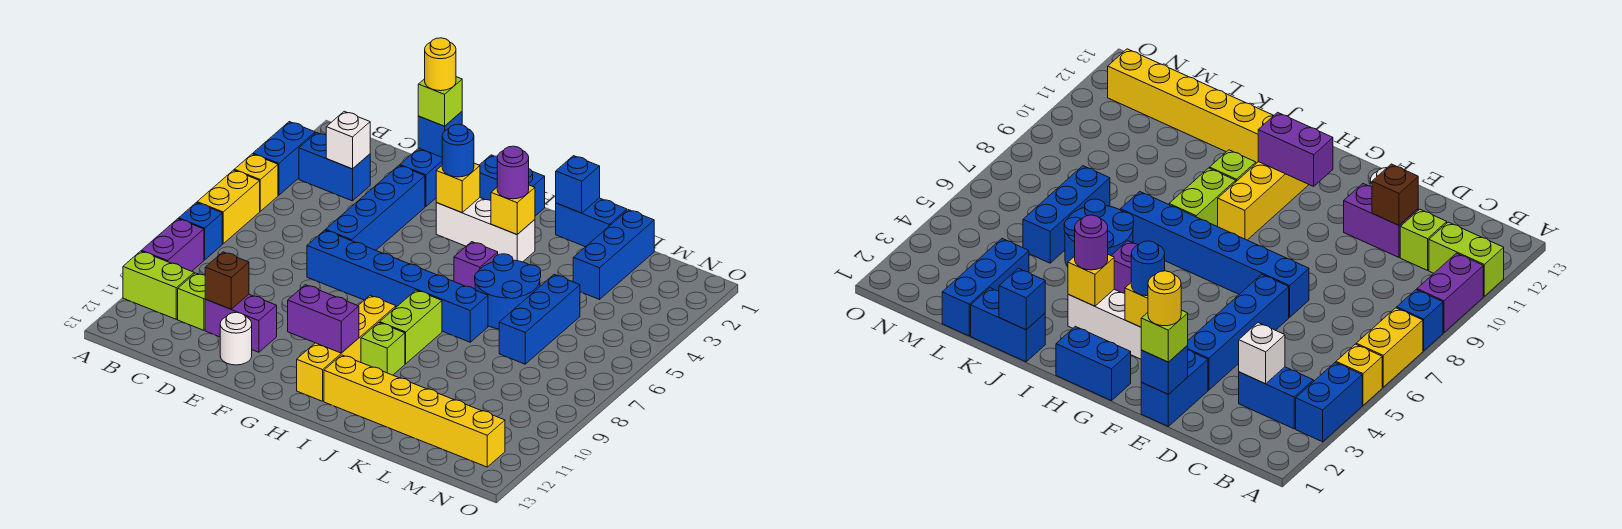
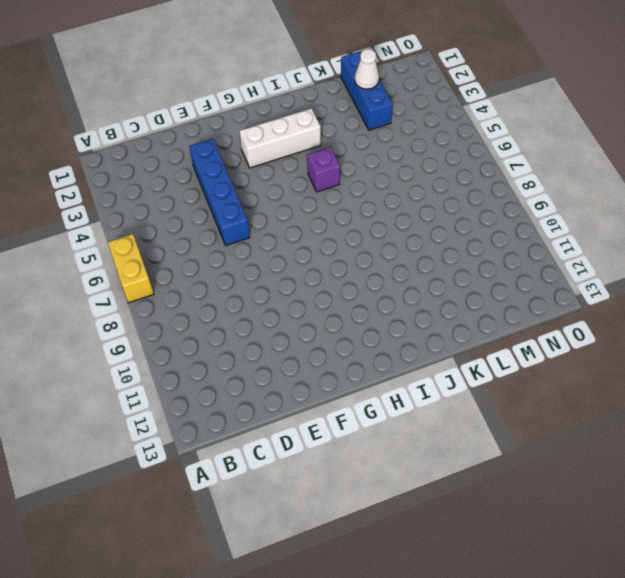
white cone L2 level 2 -> none
none -> blue brick A3:A4 level 1
none -> yellow brick A5 level 1
none -> blue brick A8 level 1
none -> purple brick A9:A10 level 1

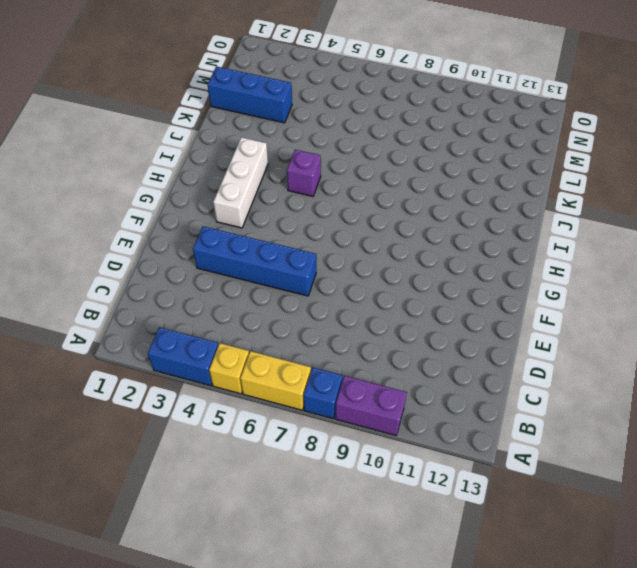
none -> lime brick A11:B11 level 1
none -> blue brick B3:C3 level 1
none -> lime brick C11 level 1
none -> purple brick D11:E11 level 1

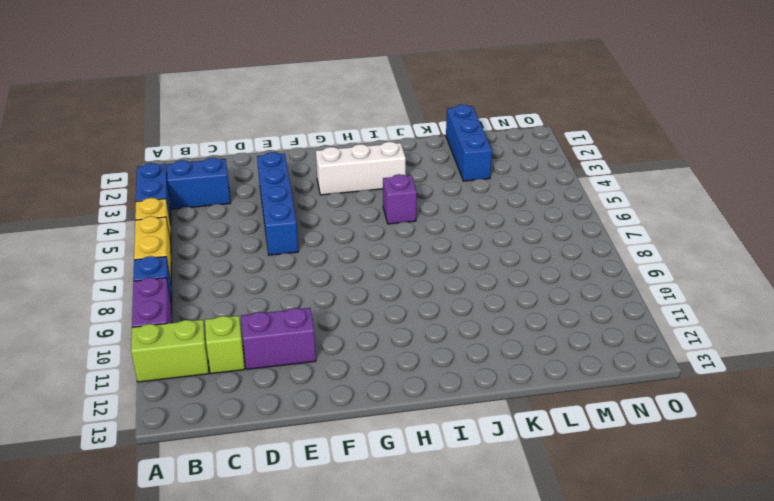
none -> blue brick E1:E2 level 1
none -> blue brick E7:J7 level 1
none -> white round brick E12 level 1
none -> blue brick G1:H1 level 1

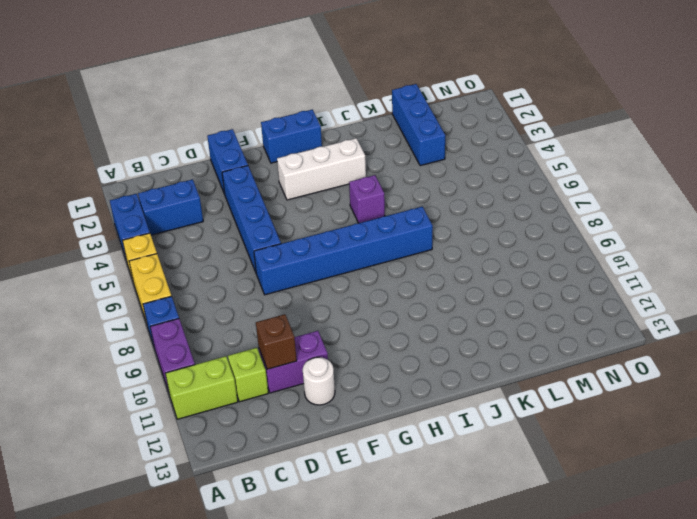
none -> yellow brick H9:H12 level 1
none -> lime brick I8:I9 level 1
none -> lime brick I10 level 1
none -> yellow brick I12:N12 level 1

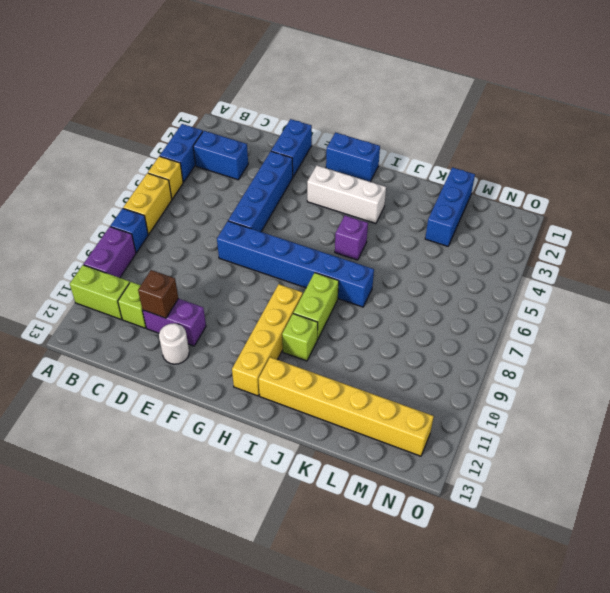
none -> blue brick J1:K1 level 1
none -> blue round brick J5:K6 level 1
none -> blue brick L5:L7 level 1
none -> white brick C3 level 2

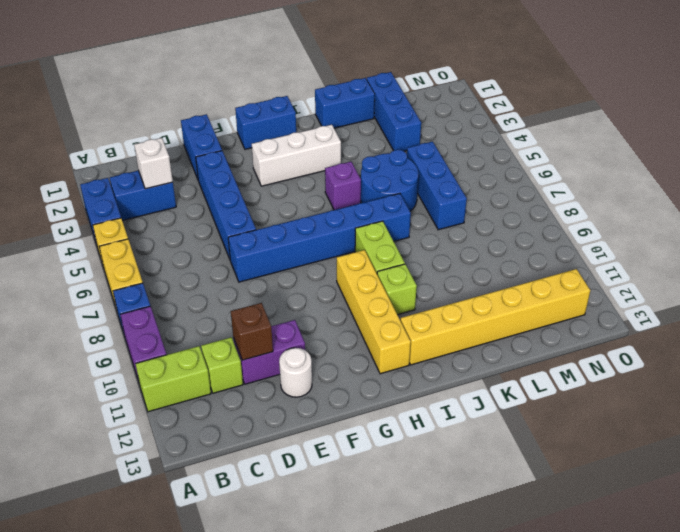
none -> blue brick E1 level 2
none -> yellow brick G3 level 2
none -> purple brick G11:H11 level 2
none -> yellow brick I3 level 2

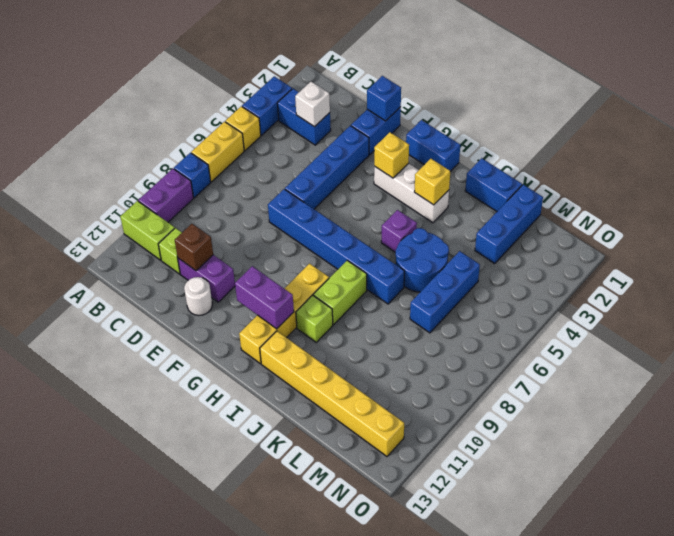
none -> blue brick J1 level 2
none -> lime brick E1 level 3
none -> blue round brick G3 level 3
none -> purple round brick I3 level 3

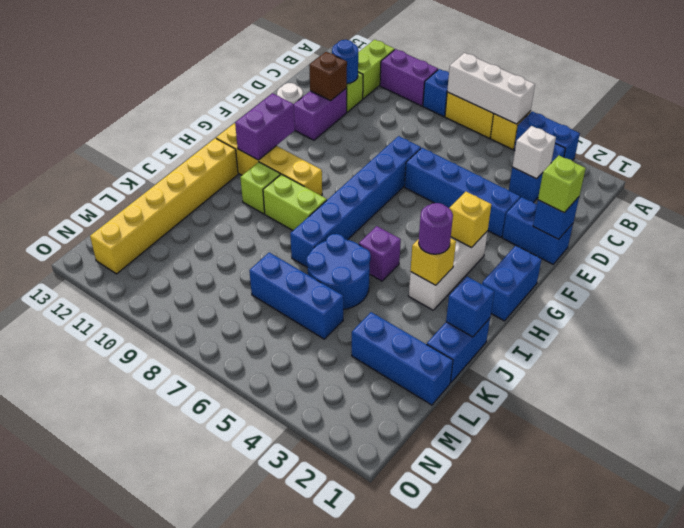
white brick A5:A7 level 2 -> none
blue round brick C11 level 2 -> blue round brick G3 level 3
none -> yellow round brick E1 level 4

